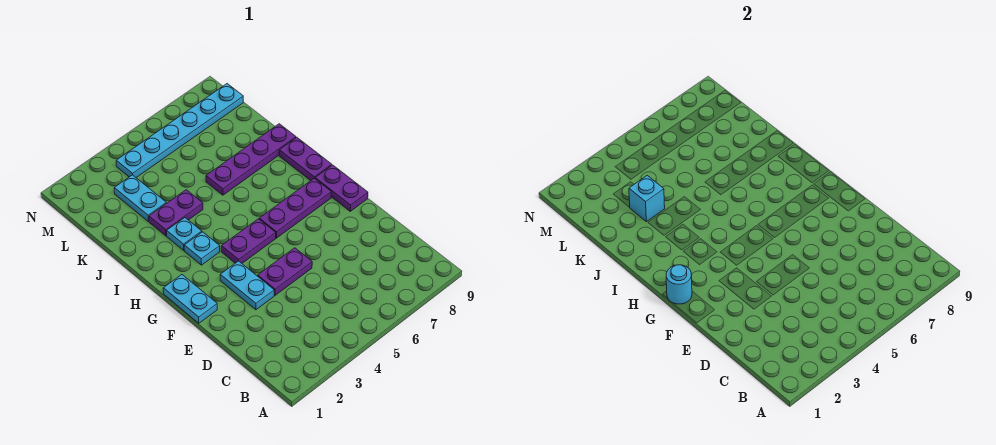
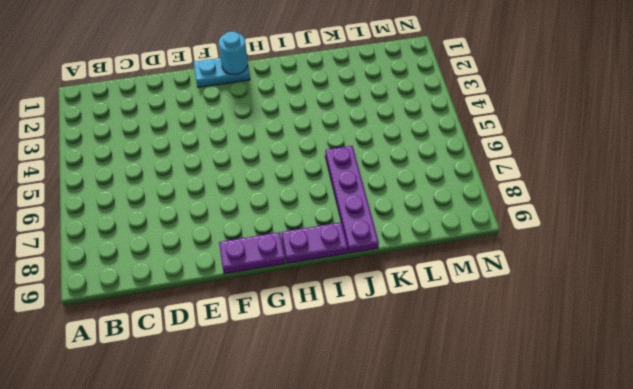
none -> cyan plate E3:F3 level 1
none -> purple plate E4:E5 level 1
none -> purple plate G4:G5 level 1

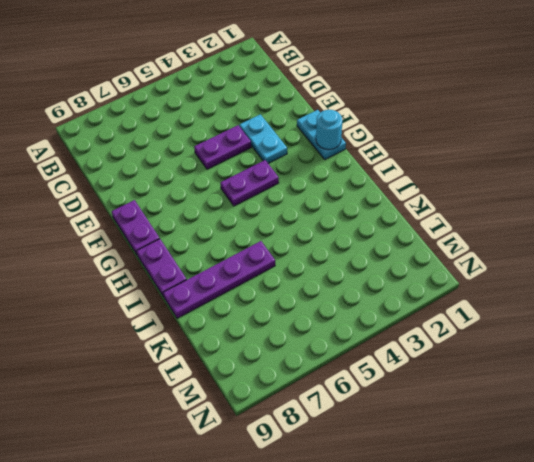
none -> purple plate G6:G8 level 1
none -> cyan plate H3 level 1
none -> cyan plate I3 level 1

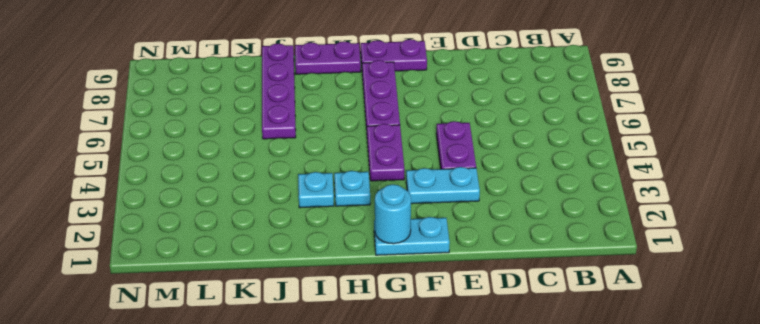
none -> purple plate J3:J4 level 1
none -> cyan plate K3:L3 level 1
none -> cyan plate M4:M9 level 1

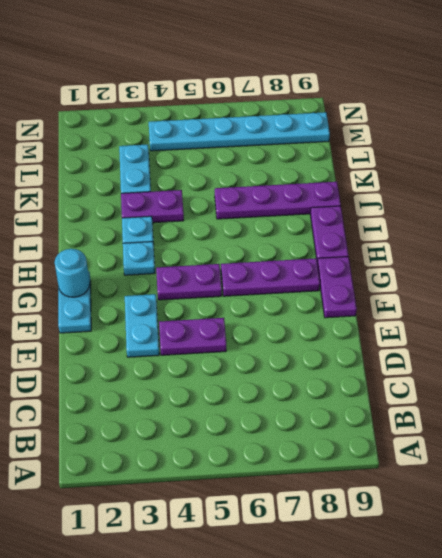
none -> cyan brick K3 level 2

